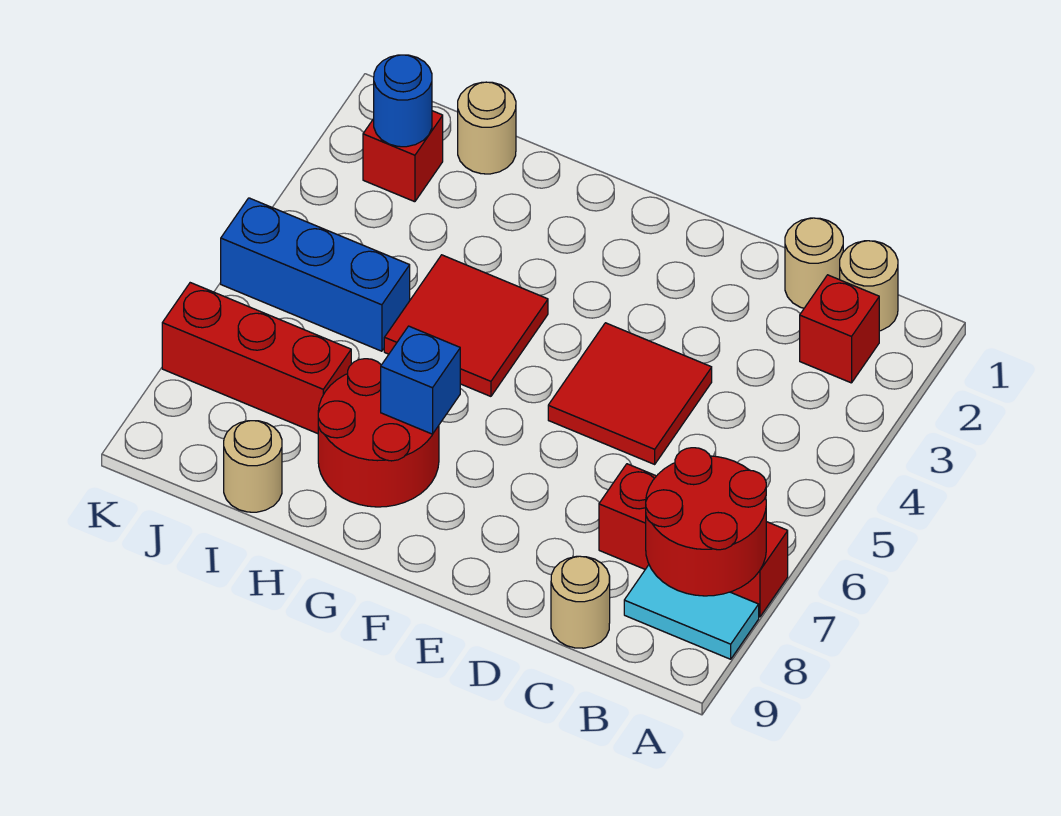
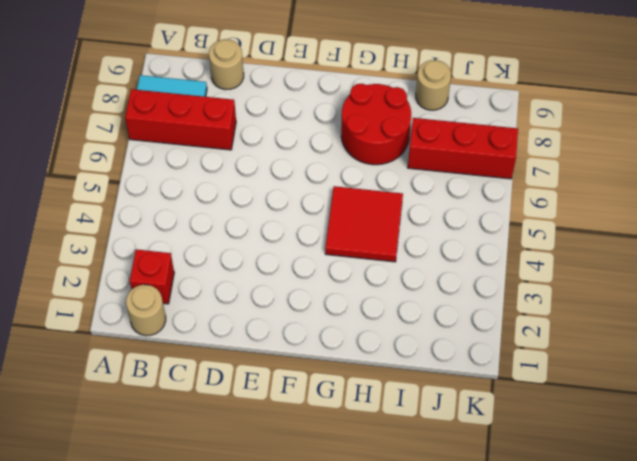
none -> tan round brick C1 level 1
none -> red tile D4:E5 level 1
none -> tan round brick I1 level 1

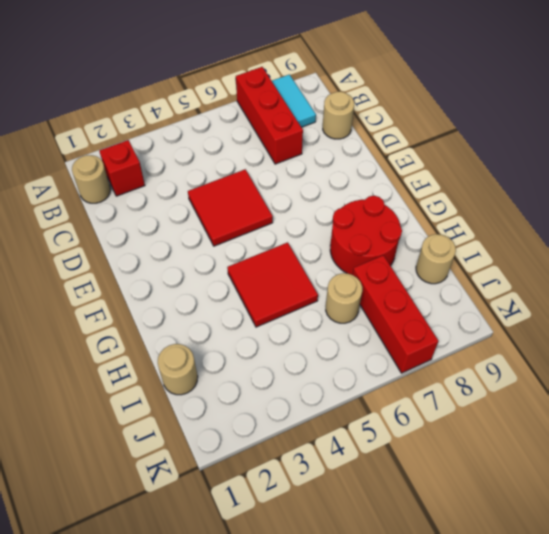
tan round brick I6 level 1 -> tan round brick C1 level 1
none -> blue brick I5:K5 level 1
none -> red brick J2 level 1
none -> red round brick A7:B8 level 2

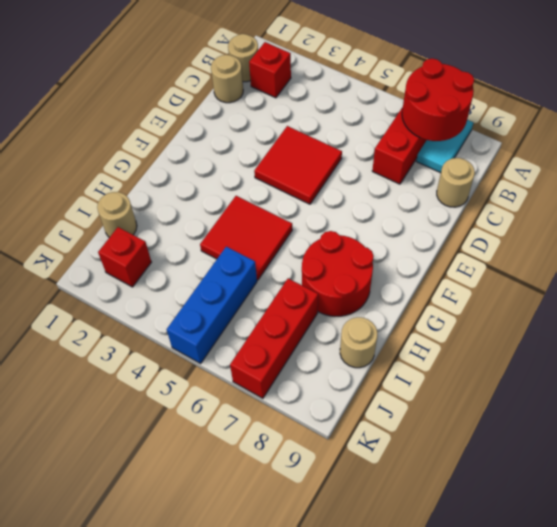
none -> blue brick G7 level 2
none -> blue round brick J2 level 2

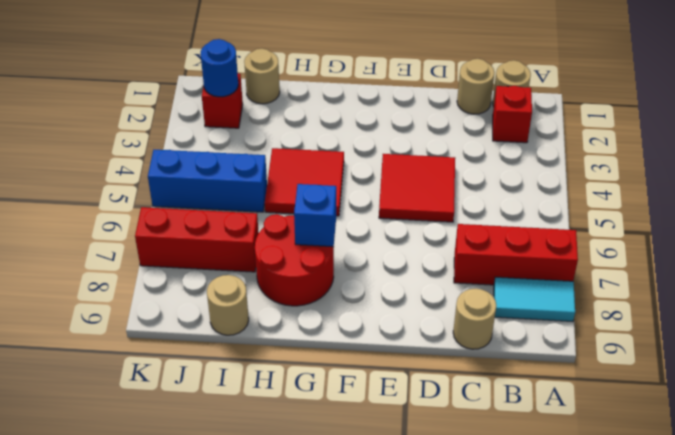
none -> red round brick A7:B8 level 2

